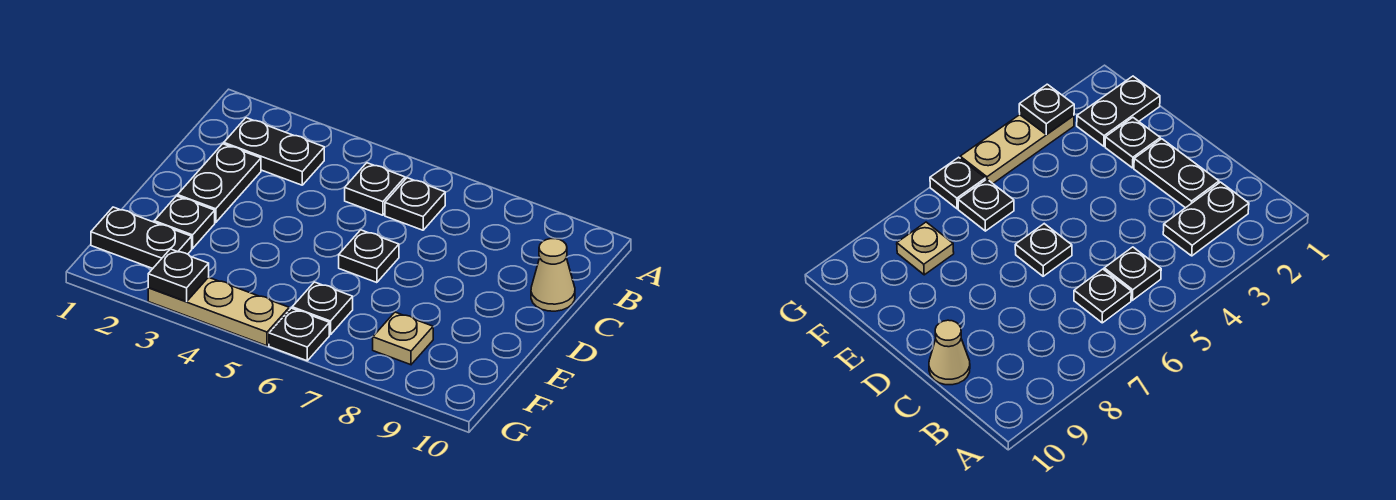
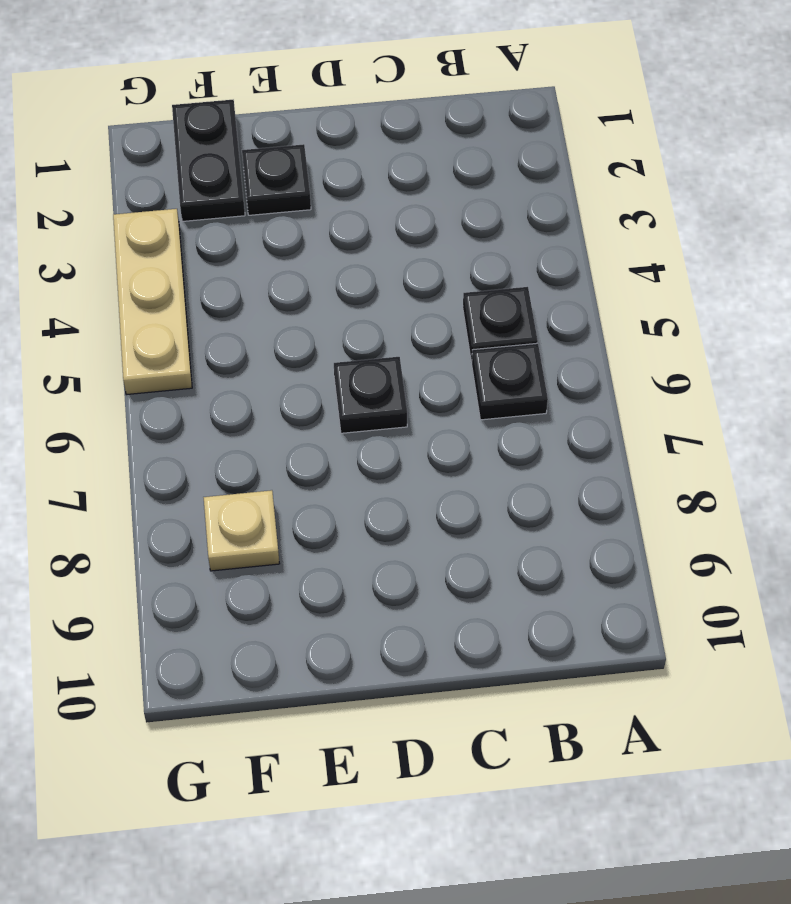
none -> black plate B2:B3 level 1
none -> black plate C2:D2 level 1
none -> tan cone C10 level 1

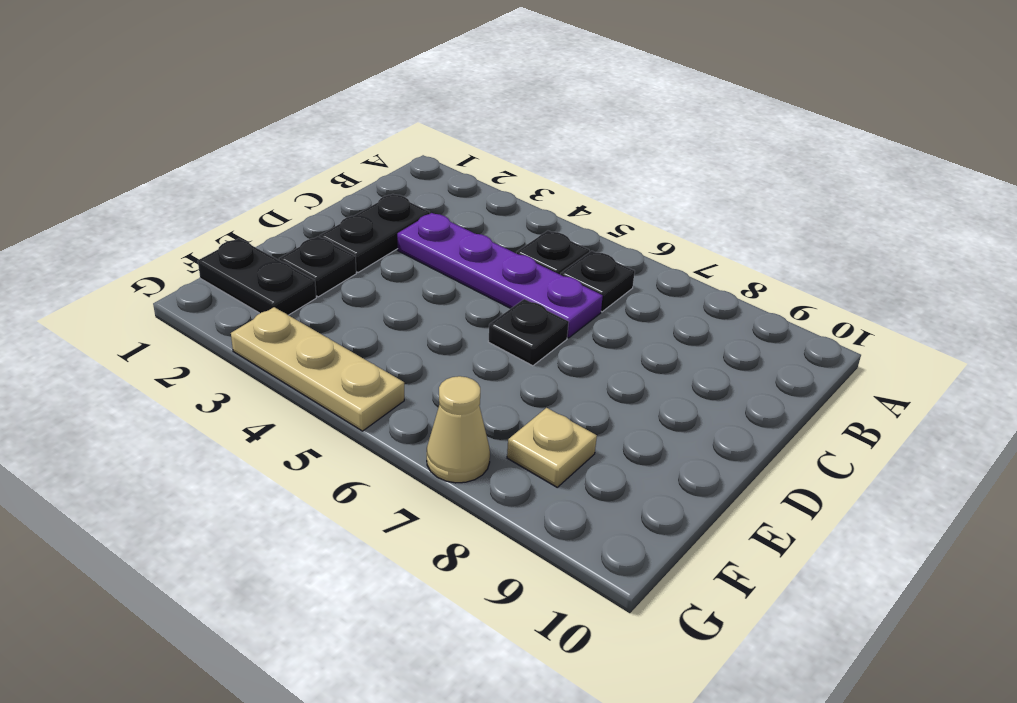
purple plate C3:C6 level 1 -> none
tan cone G7 level 1 -> tan cone C10 level 1
none -> black plate B2:B3 level 1
none -> black plate F6 level 1
none -> black plate G6 level 1

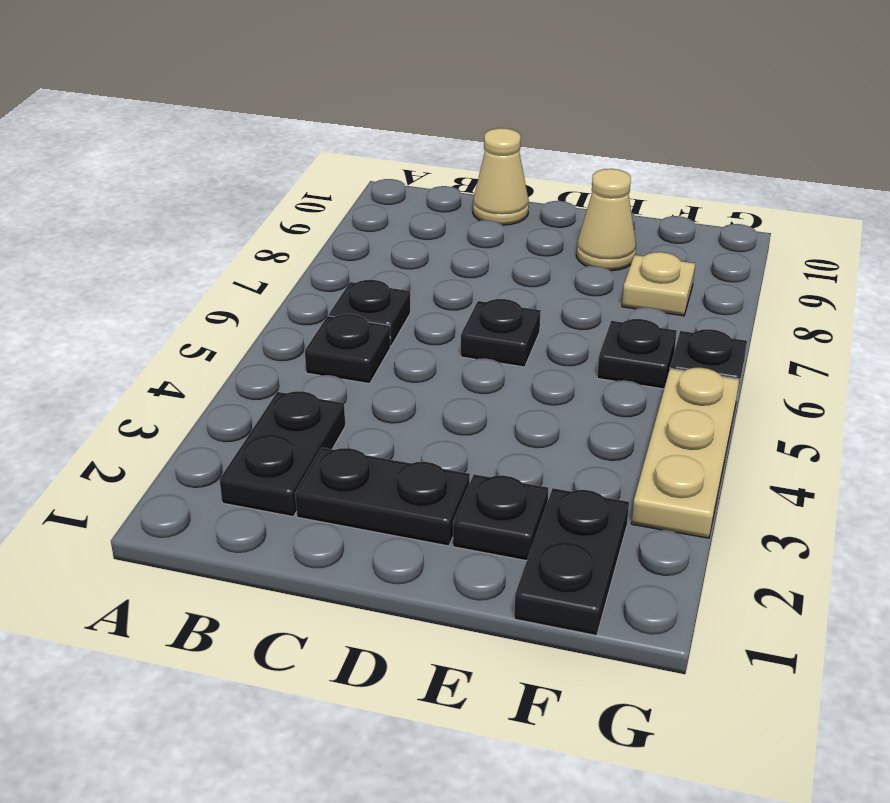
tan cone E9 level 1 -> none
none -> black plate G3 level 2

